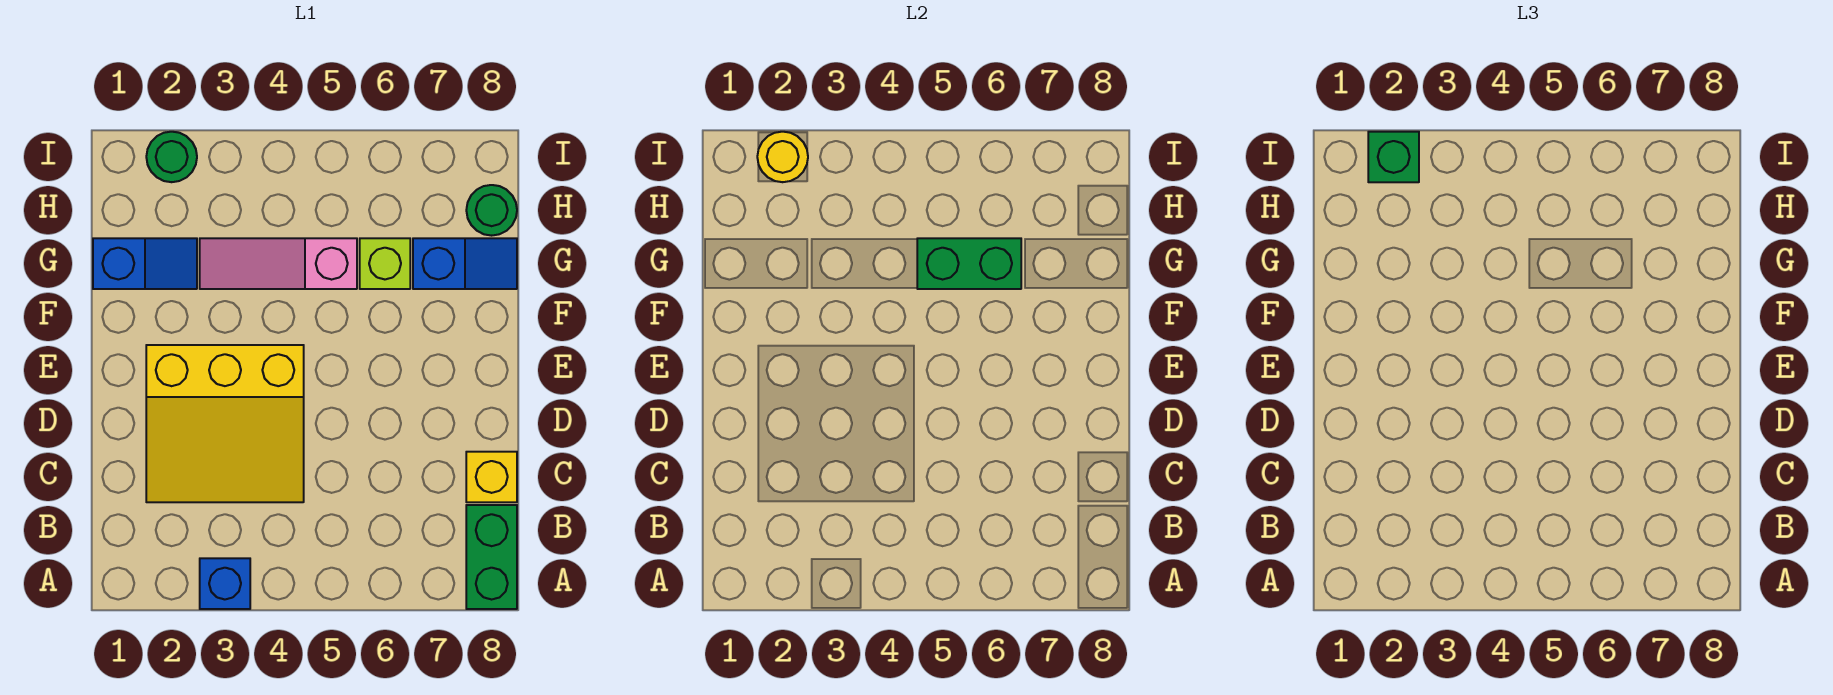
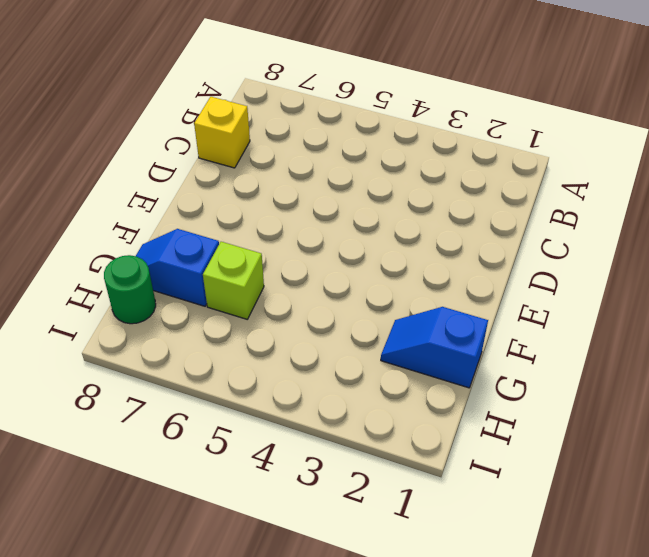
none -> blue brick A3 level 1
none -> green brick A8:B8 level 1
none -> yellow slope C2:E4 level 1 top E

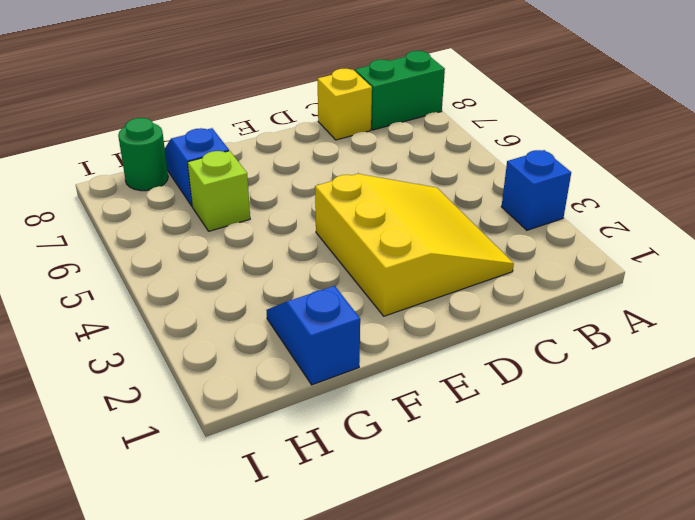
none -> pink slope G3:G5 level 1 top 5
none -> green round brick I2 level 1
none -> green brick G5:G6 level 2

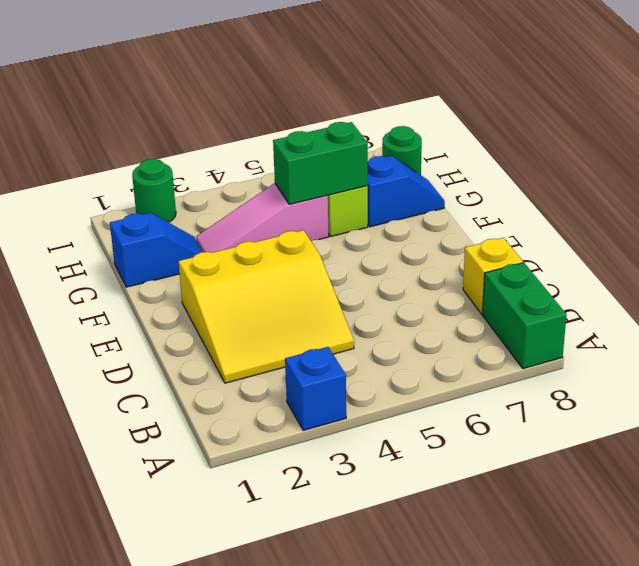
none -> yellow round brick I2 level 2
none -> green brick I2 level 3

